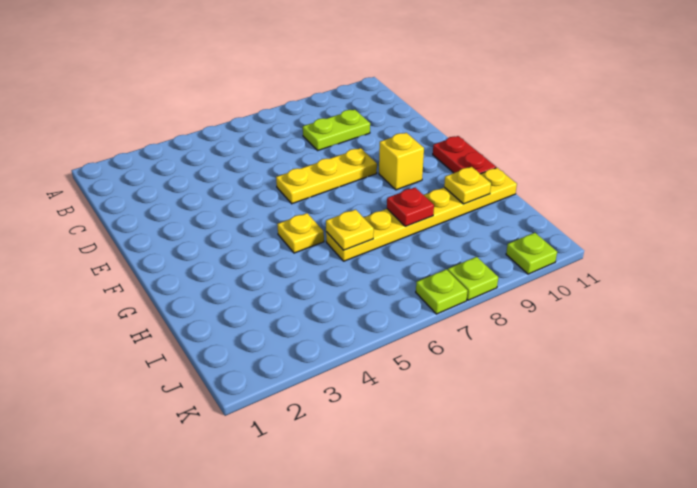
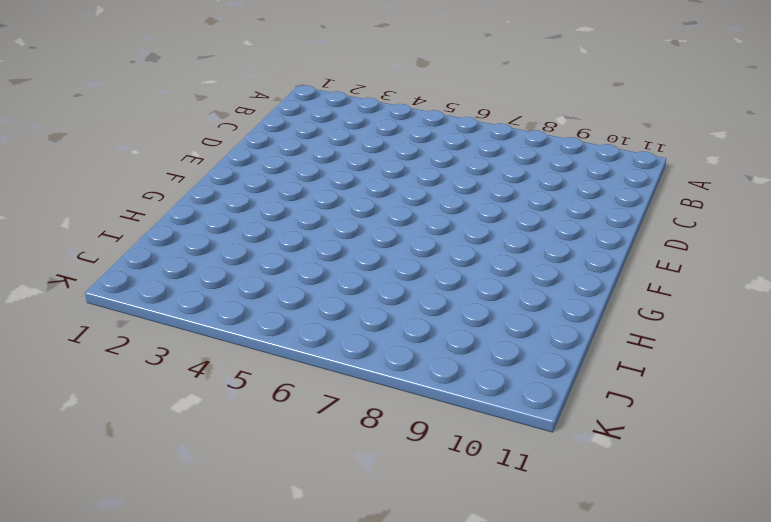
none -> lime plate C8:C9 level 1
none -> yellow plate E6:E8 level 1
none -> yellow brick F9 level 1

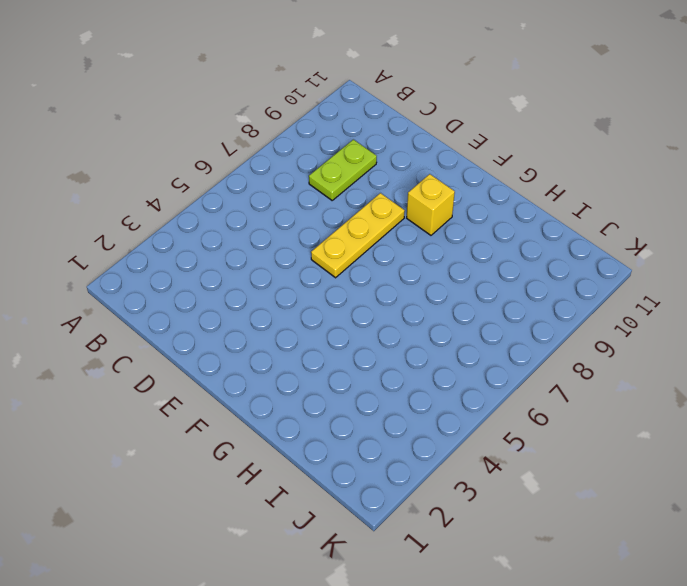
none -> red plate F11:G11 level 1
none -> yellow plate G5 level 1
none -> yellow plate H6:H11 level 1

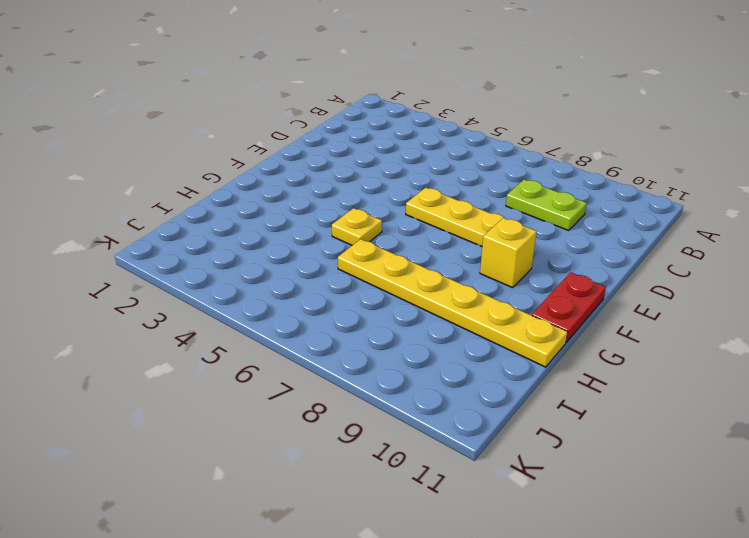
none -> lime plate K7 level 1
none -> lime plate K8 level 1
none -> lime plate K10 level 1

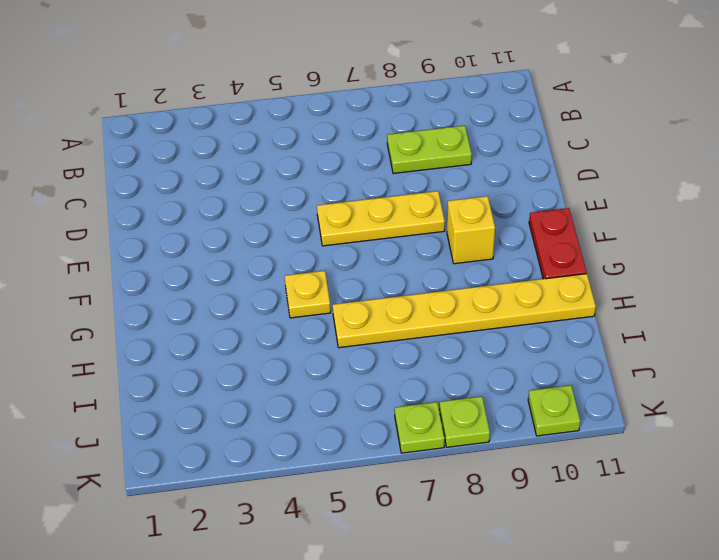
none -> yellow plate H6 level 2
none -> red plate H8 level 2
none -> yellow plate H10 level 2

